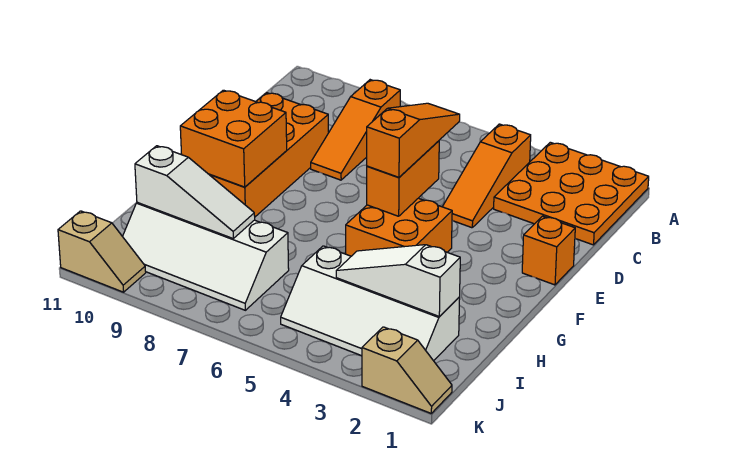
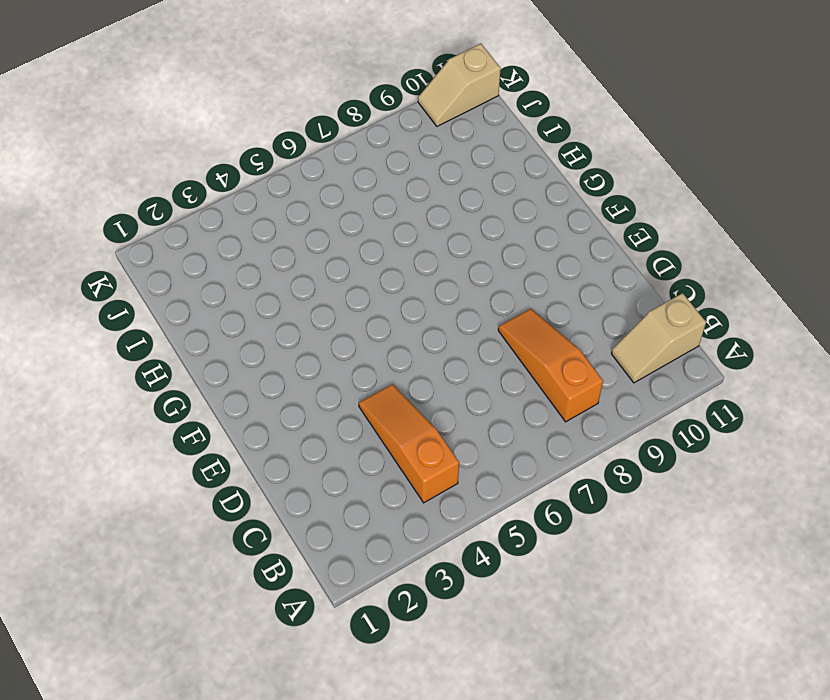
tan slope B10:B11 level 1 top 11 -> tan slope K1:K2 level 1 top 2
none -> orange plate A1:C3 level 1
none -> orange brick D9:G10 level 1
none -> orange brick E1 level 1

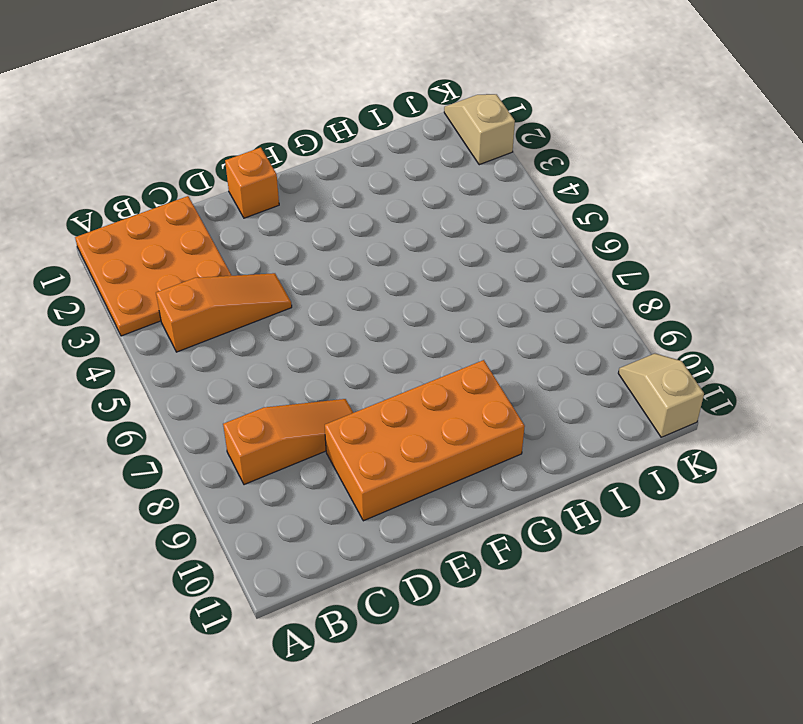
none -> orange brick F4:G5 level 1
none -> white slope I2:J5 level 1 top I
none -> white slope I7:J10 level 1 top I

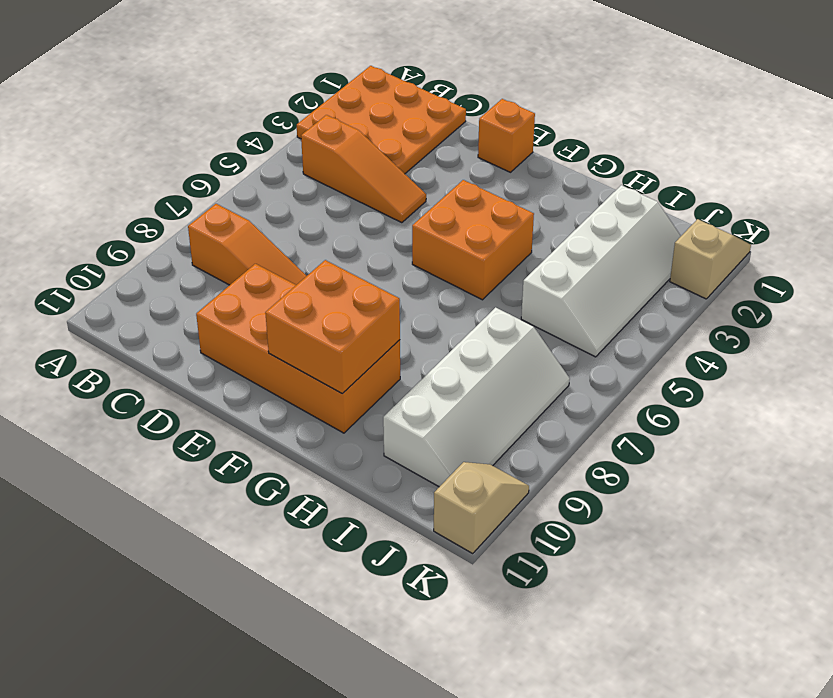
none -> orange brick E5:F5 level 2
none -> white slope I2:I4 level 2 top 2
none -> white slope I8:I10 level 2 top 10

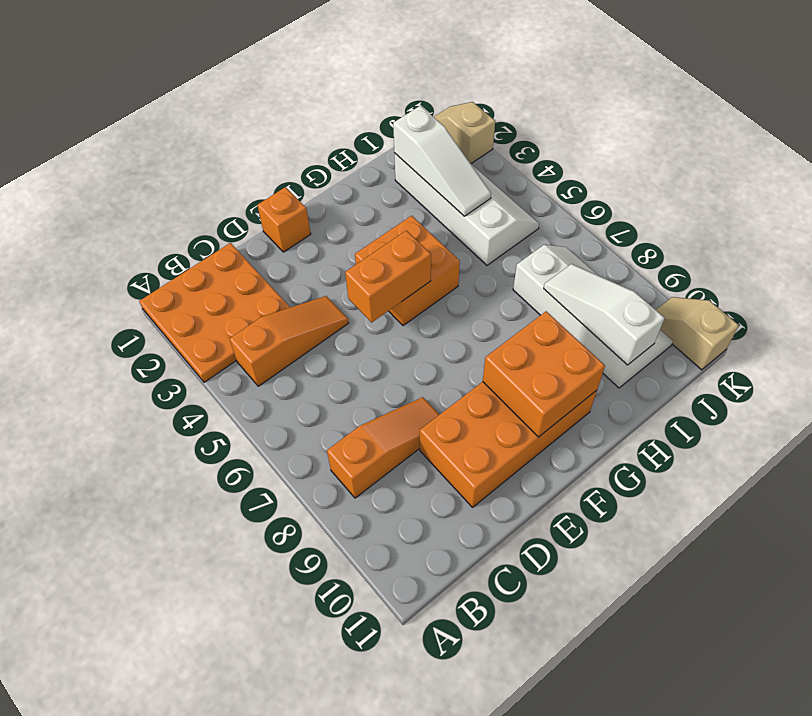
none -> orange slope D5:F5 level 3 top F

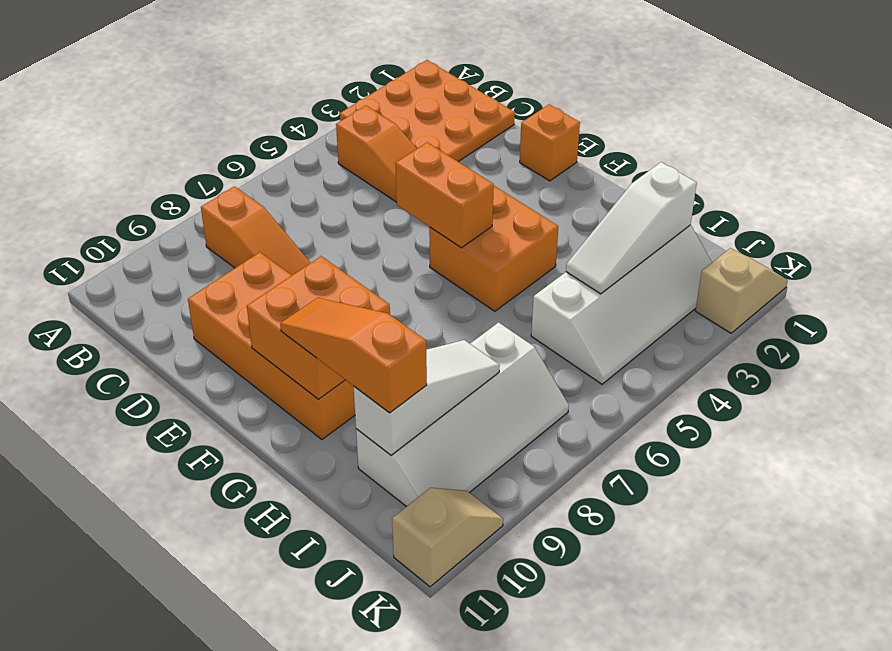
orange slope G10:I10 level 3 top I -> orange slope D5:F5 level 3 top F

